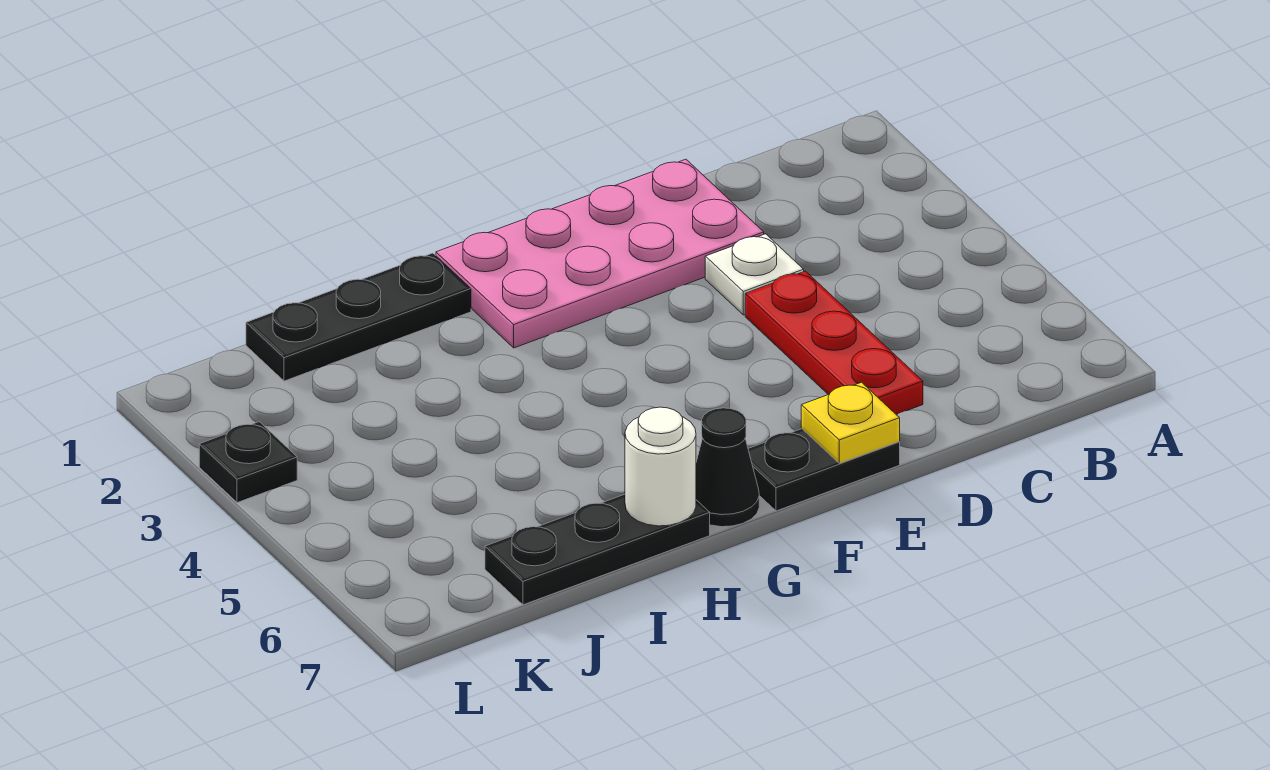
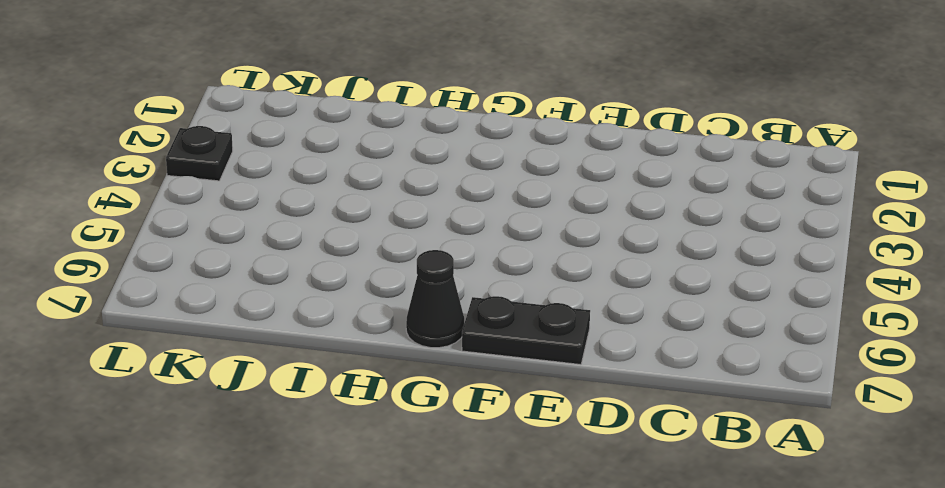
none -> pink plate D1:G2 level 1
none -> white plate D3 level 1

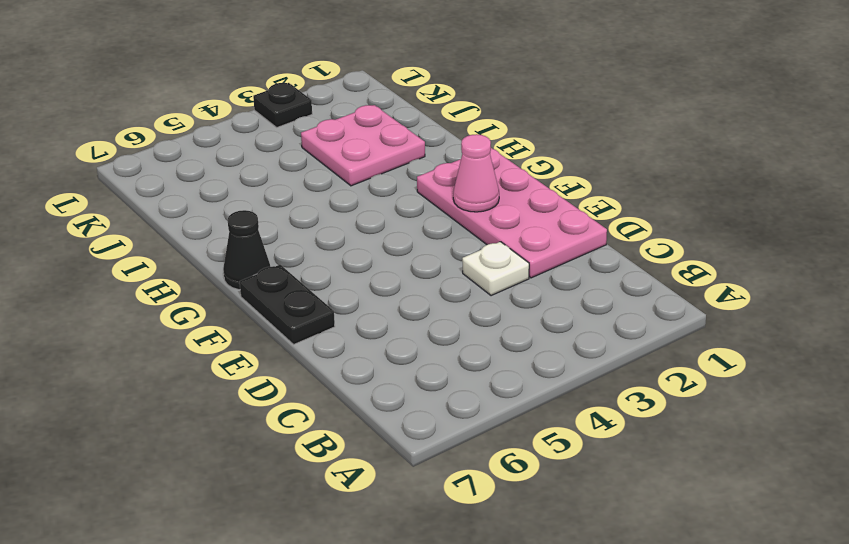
pink cone F2 level 2 -> none
pink plate I2:J3 level 1 -> none
none -> red plate D4:D6 level 1
none -> black plate H1:J1 level 1

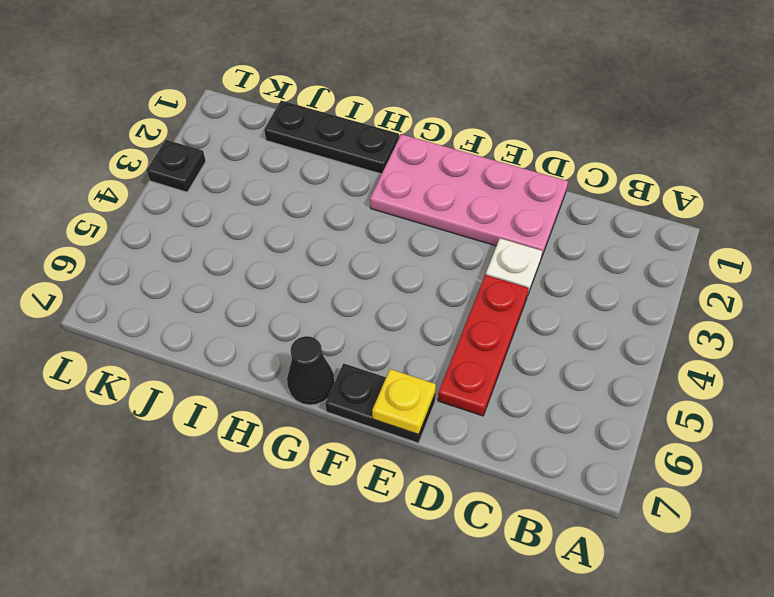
none -> black plate H7:J7 level 1
none -> white round brick H7 level 2

